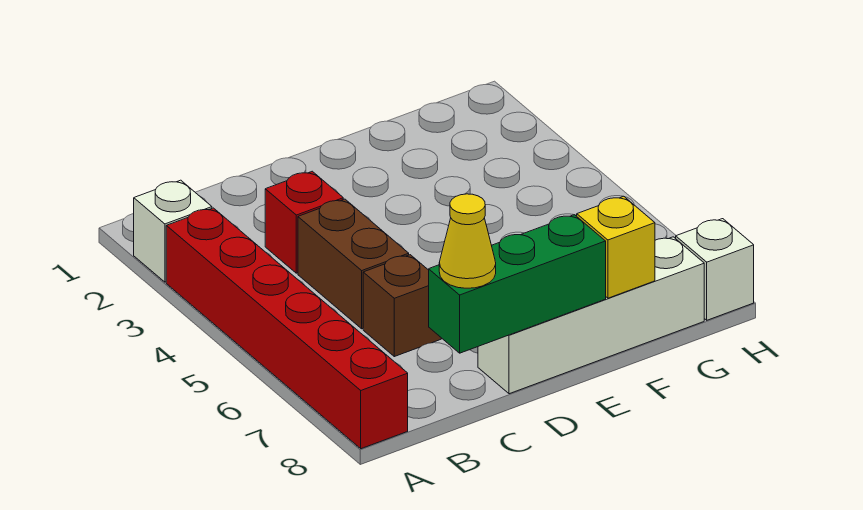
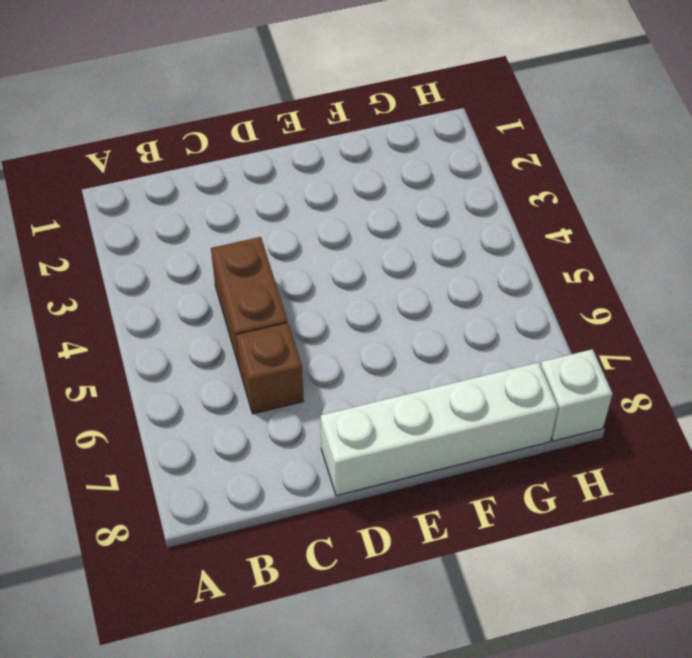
none -> white brick A2 level 1
none -> red brick A3:A8 level 1

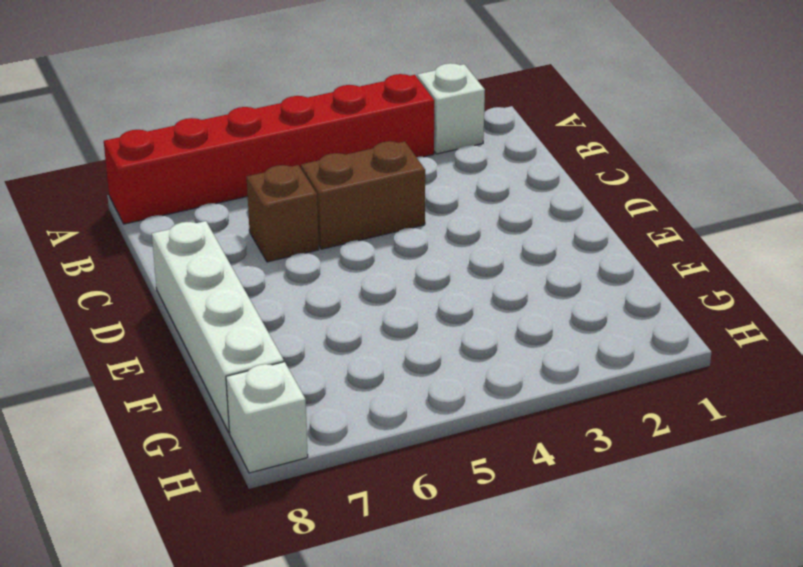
none -> red brick C3 level 1
none -> green brick C8:E8 level 2

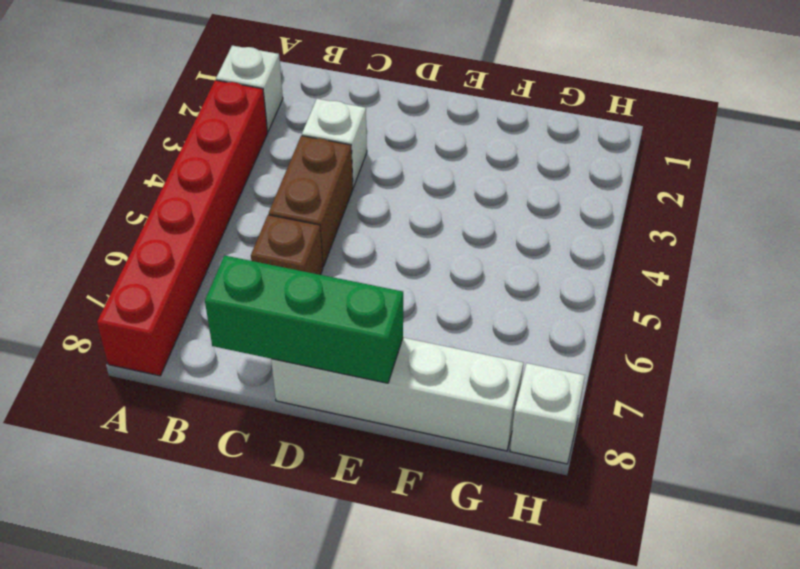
white brick C3 level 1 -> red brick C3 level 1
none -> yellow brick F8 level 2
none -> yellow cone C8 level 3

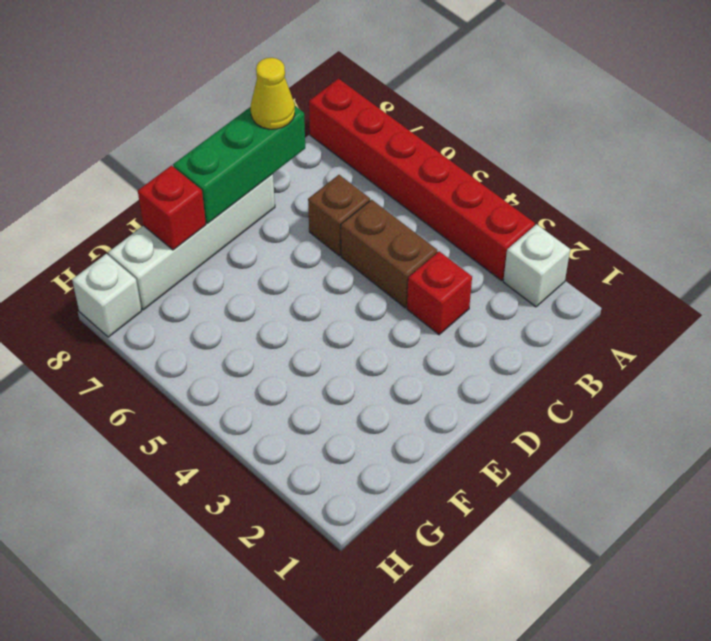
red brick F8 level 2 -> yellow brick F8 level 2

